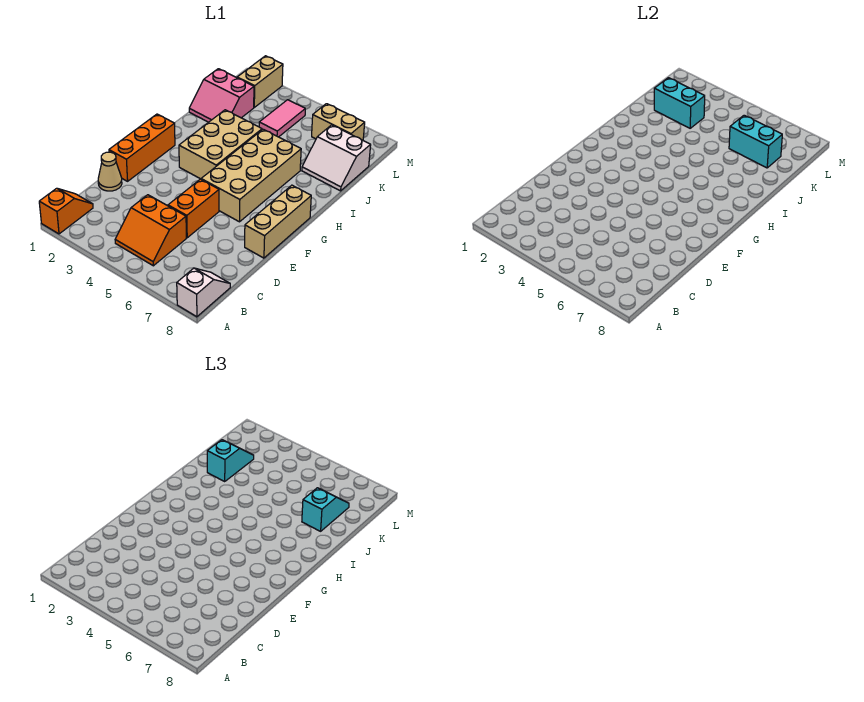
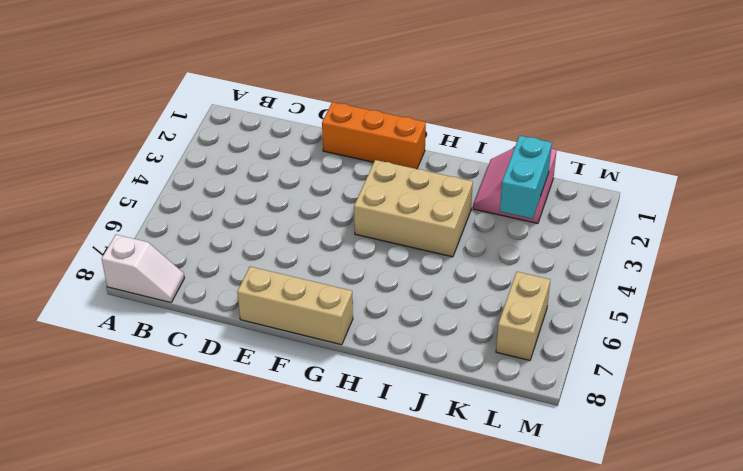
none -> orange slope A1:B1 level 1 top A
none -> orange slope B4:C5 level 1 top C
none -> tan cone D1 level 1

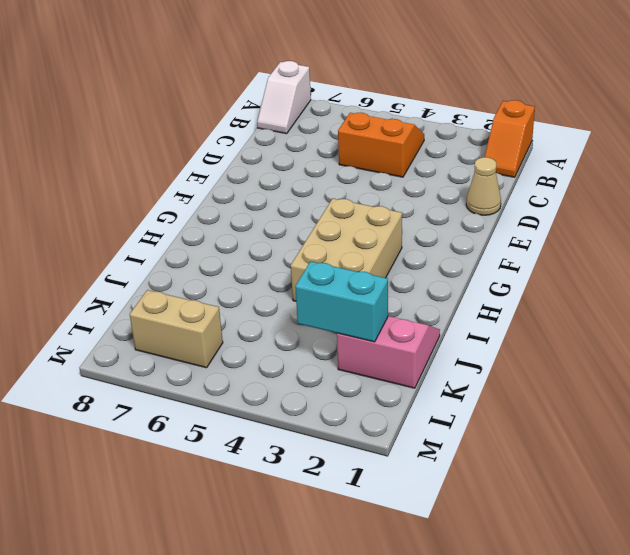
none -> orange brick D5:E5 level 1
none -> orange brick E1:G1 level 1
none -> tan brick E8:G8 level 1

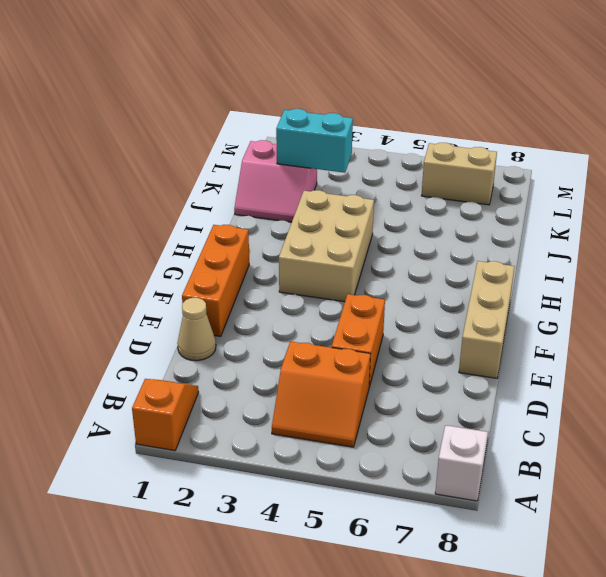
none -> tan brick F5:I6 level 1
none -> white slope J7:K8 level 1 top K
none -> pink tile K4:L4 level 1

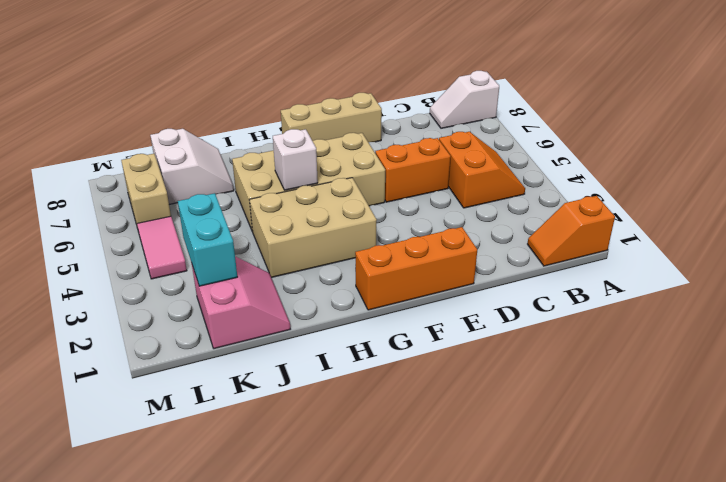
white brick H5 level 2 -> none
pink tile L4:L5 level 1 -> pink tile K4:L4 level 1
none -> tan cone D1 level 1
none -> tan brick L2:M2 level 1
none -> cyan brick K6:K7 level 2

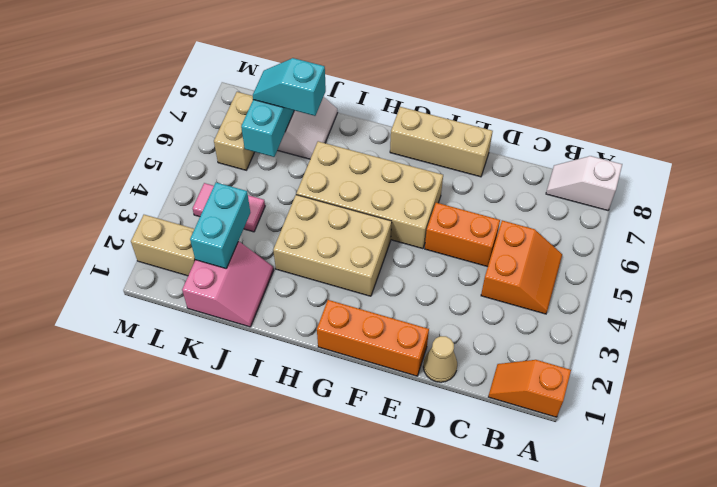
none -> cyan slope J2:K2 level 3 top J

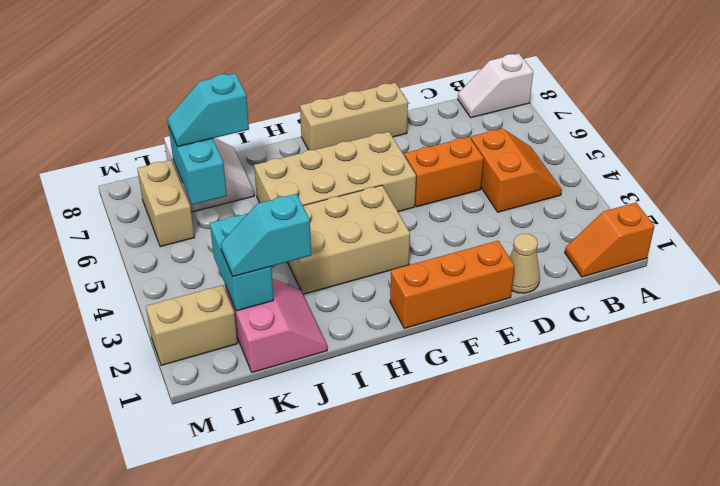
none -> pink tile K4:L4 level 1

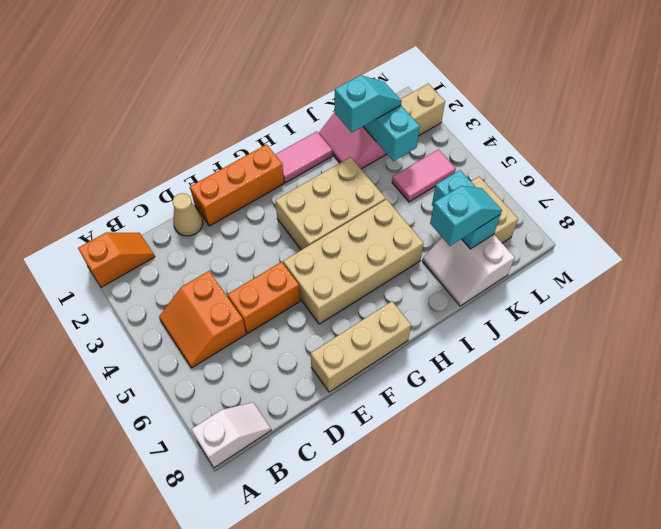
pink tile H1:I1 level 1 -> none

